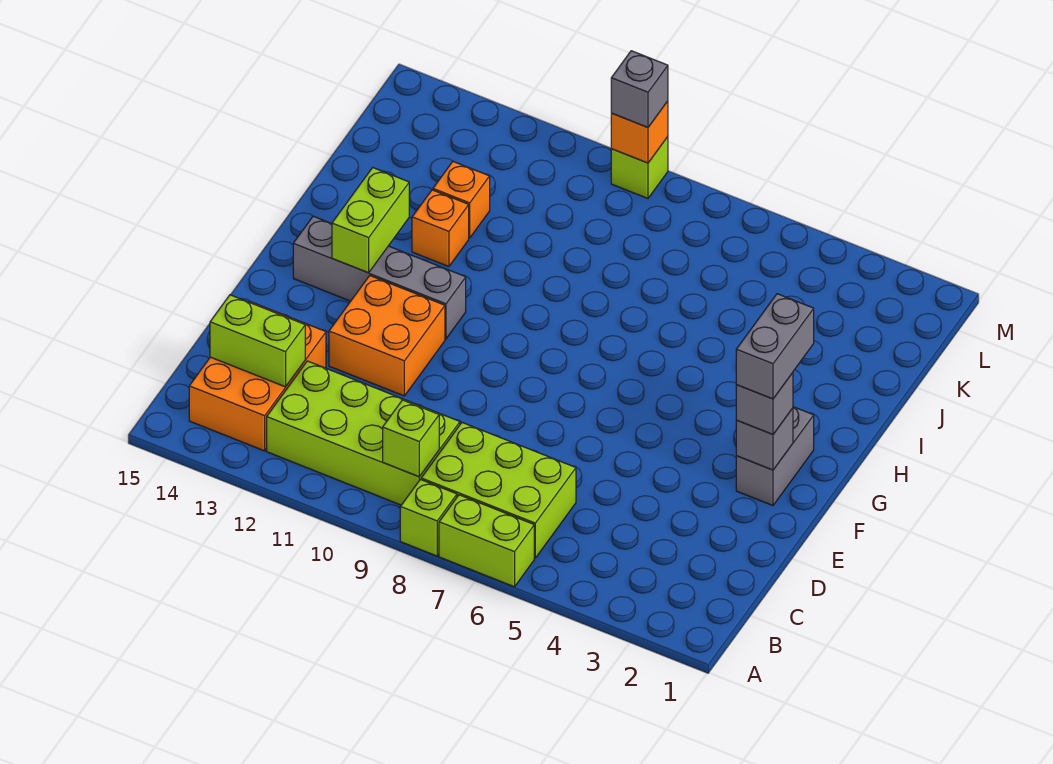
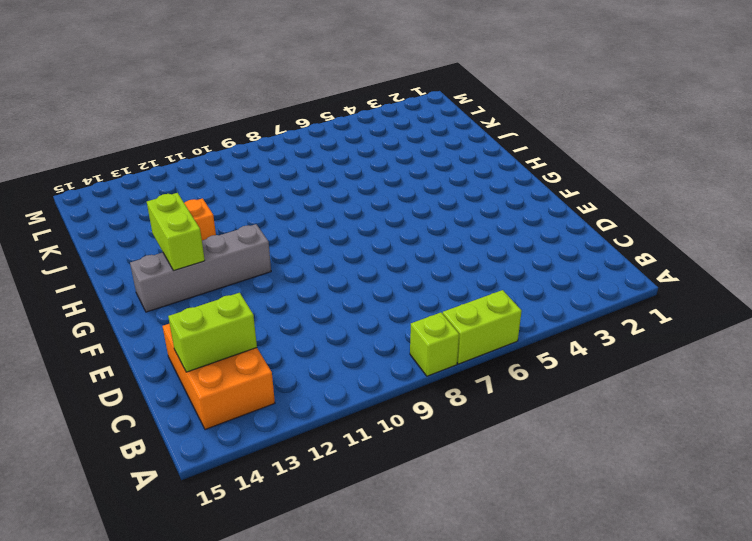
none -> lime brick B6:C8 level 1
none -> lime brick B9:C12 level 1
none -> orange brick E11:F12 level 1

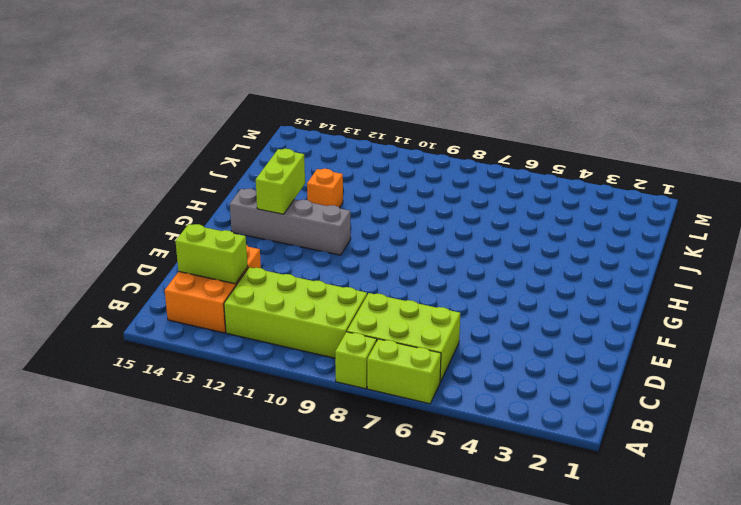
none -> orange brick E11:F12 level 1
none -> grey brick F2:G2 level 1
none -> orange brick J12 level 1

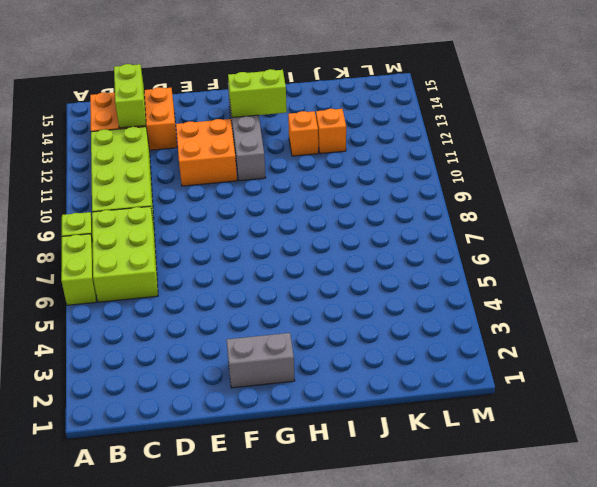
none -> lime brick M9 level 1
none -> lime brick B9 level 2
none -> grey brick F2 level 2

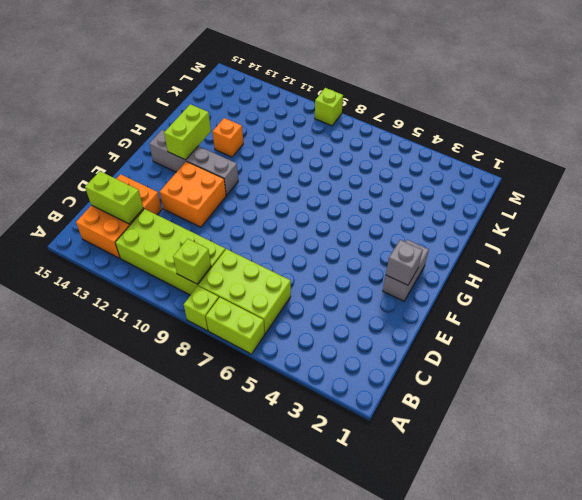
none -> orange brick J12 level 1
none -> orange brick M9 level 2
none -> grey brick F2 level 3

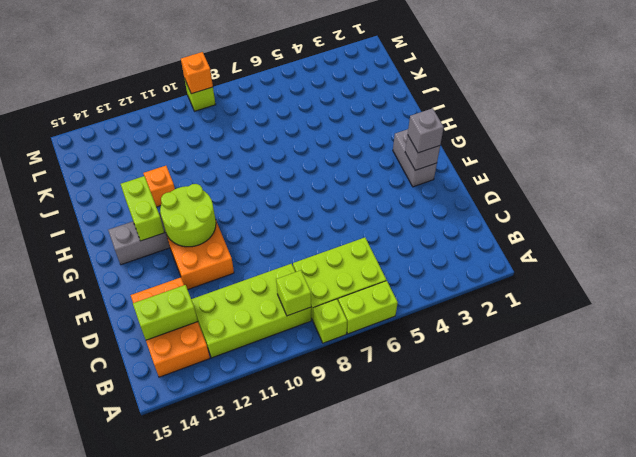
lime round brick F11:G12 level 2 -> none
none -> orange brick J12 level 1
none -> grey brick M9 level 3
none -> grey brick F2:G2 level 4

